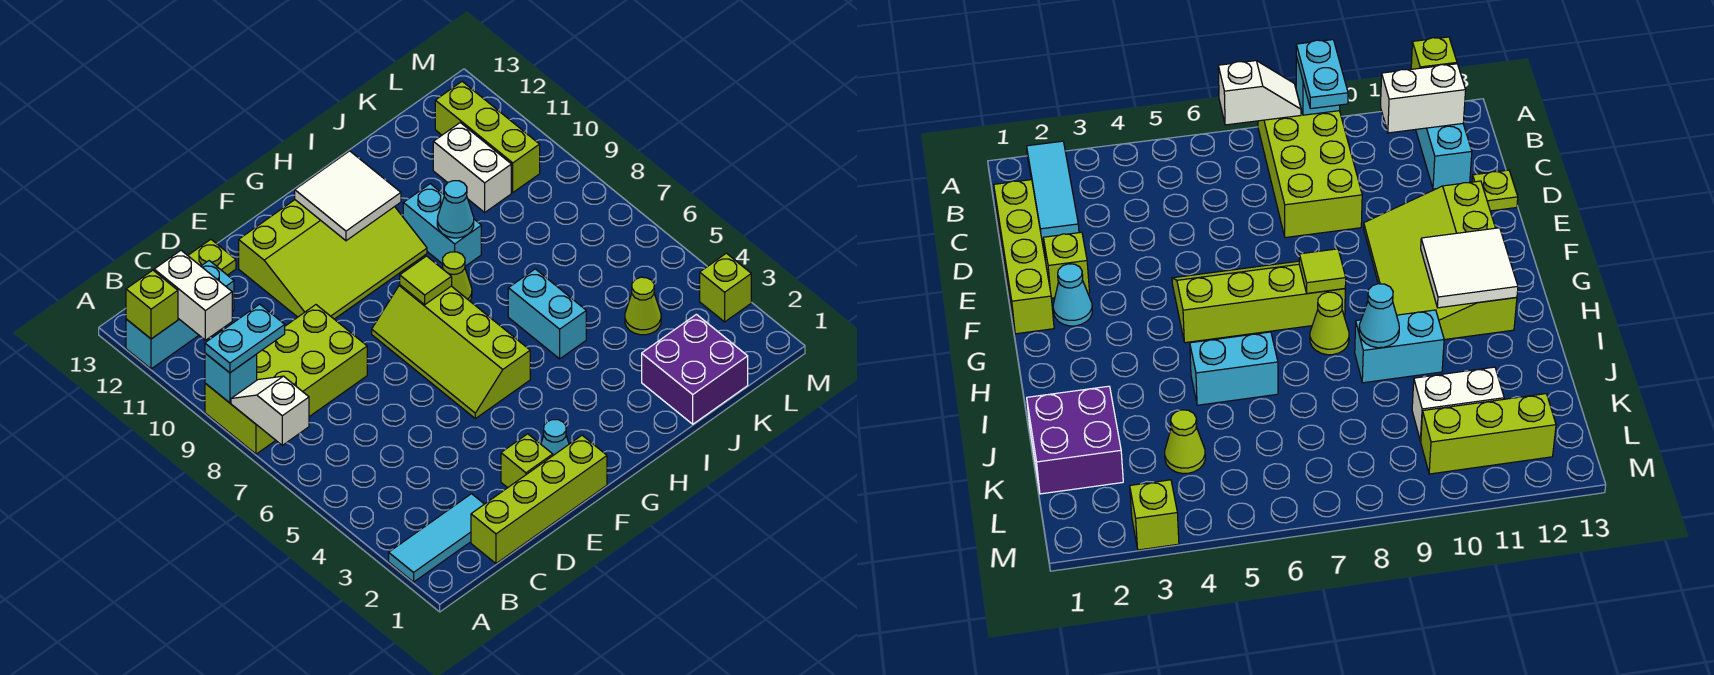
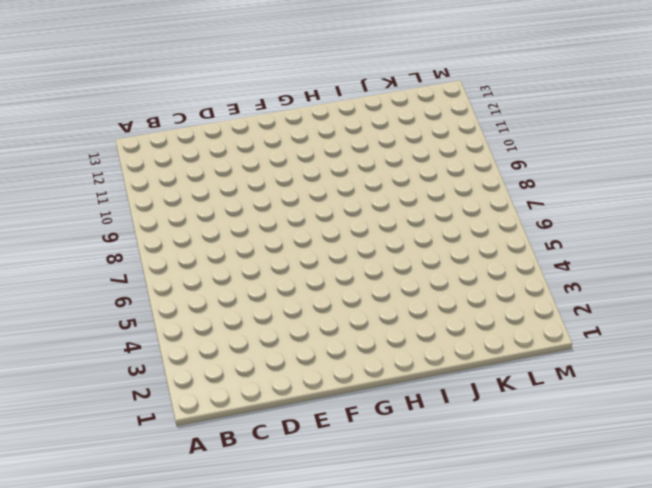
none -> cyan tile A2:C2 level 1
none -> lime brick A8:D9 level 1
none -> cyan brick A12:C12 level 1

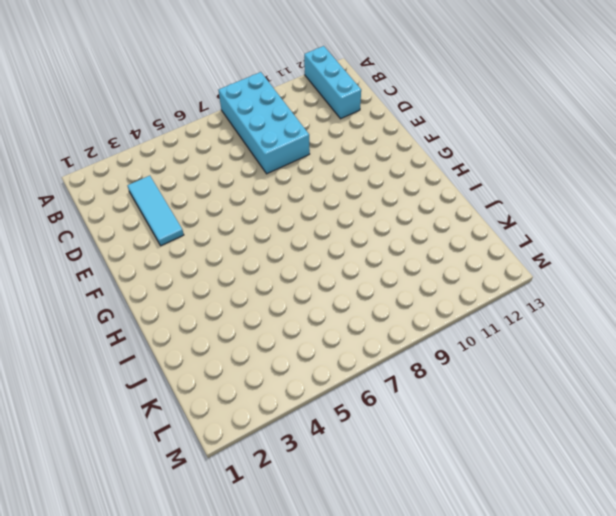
cyan brick A8:D9 level 1 -> lime brick A8:D9 level 1
cyan tile C3:E3 level 1 -> cyan tile A2:C2 level 1
none -> lime brick C1:F1 level 1
none -> lime plate D13 level 1
none -> lime brick E2 level 1

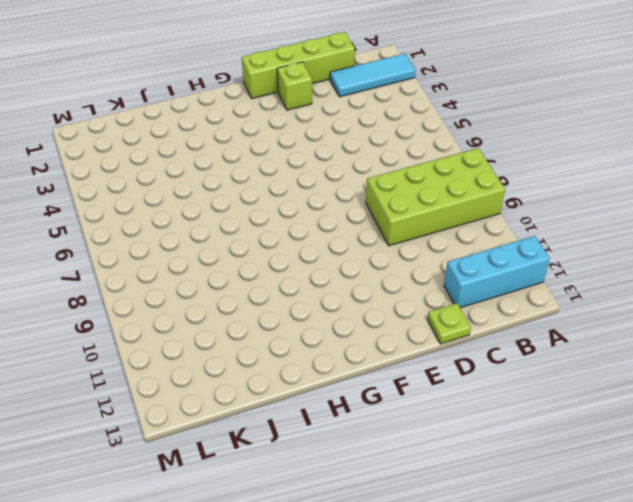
none -> lime slope E10:H12 level 1 top 12
none -> cyan cone F2 level 1
none -> lime slope F5:G8 level 1 top G

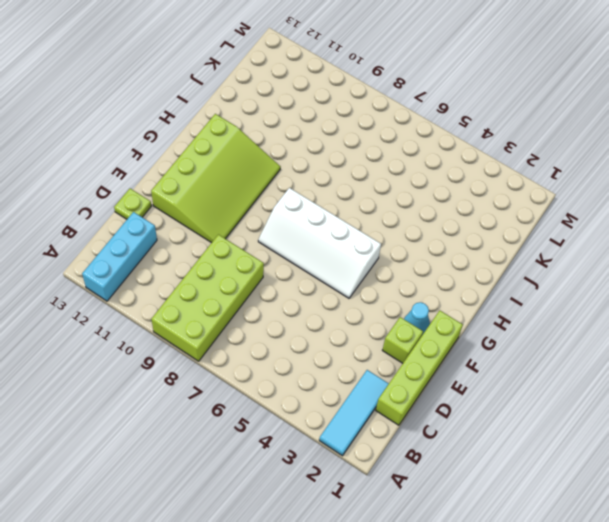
white slope F5:G8 level 1 top G -> lime slope F5:G8 level 1 top G
none -> lime cone H8 level 1
none -> cyan brick I5:I6 level 1
none -> cyan brick I9:I10 level 1

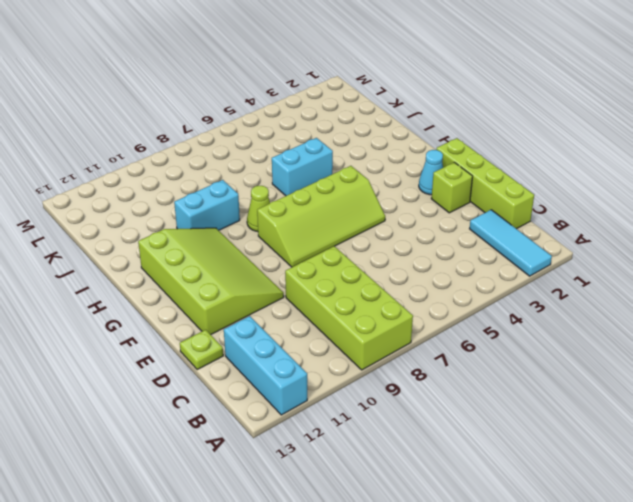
none -> purple brick J1:K2 level 1
none -> lime cone K4 level 1
none -> white brick K10:K11 level 1

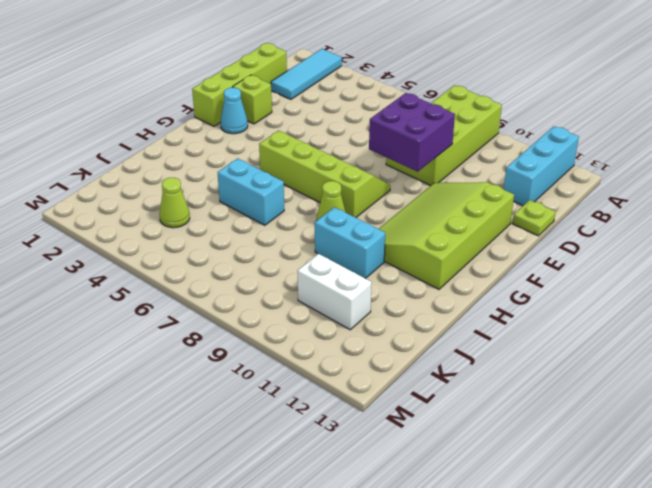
purple brick D8:E9 level 2 -> purple brick J1:K2 level 1
none -> lime brick L10:L12 level 1
none -> lime brick M3 level 1
none -> white slope A7:A8 level 2 top 7

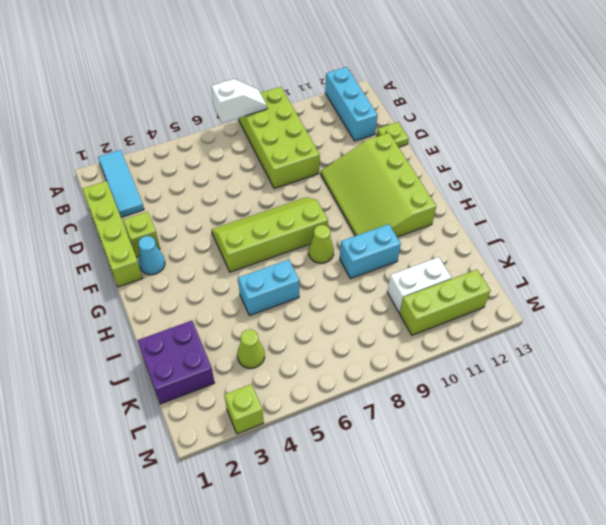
none -> cyan brick A9 level 2
none -> lime brick A12 level 2
none -> white brick B11:B12 level 2

